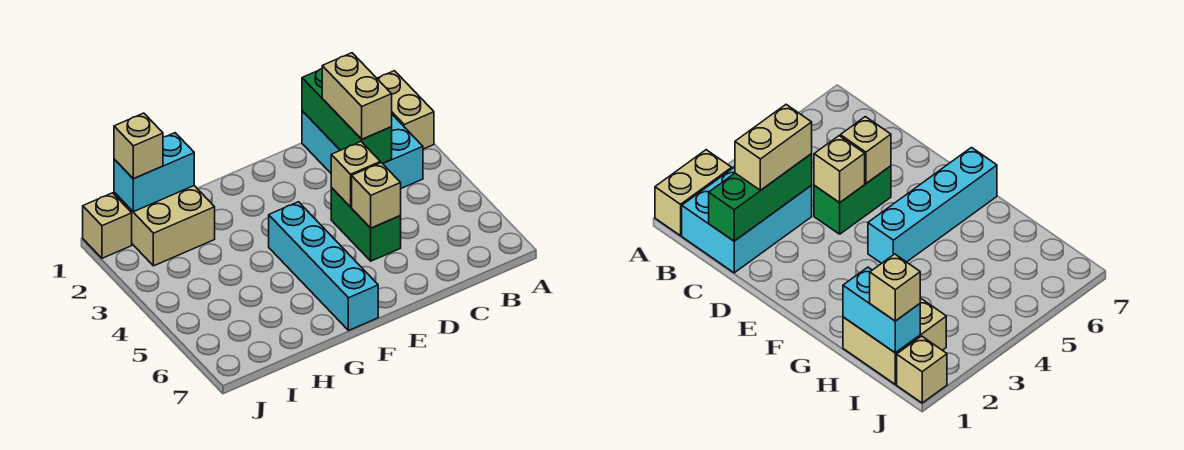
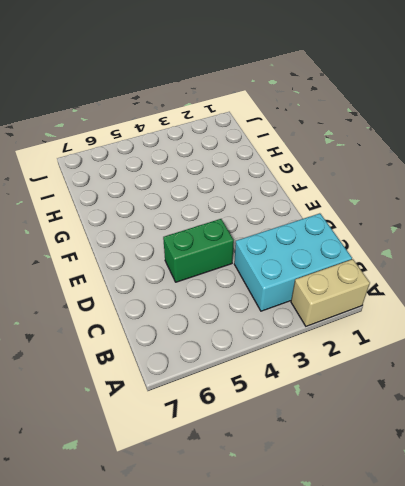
none -> cyan brick F4:F7 level 1
none -> tan brick H1:I2 level 1
none -> tan brick J1 level 1

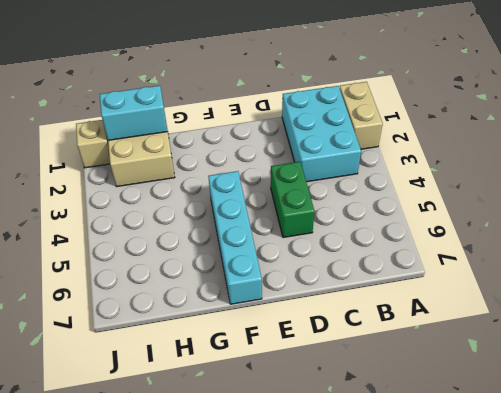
none -> green brick C1:C3 level 2
none -> tan brick D4 level 2
none -> tan brick D5 level 2

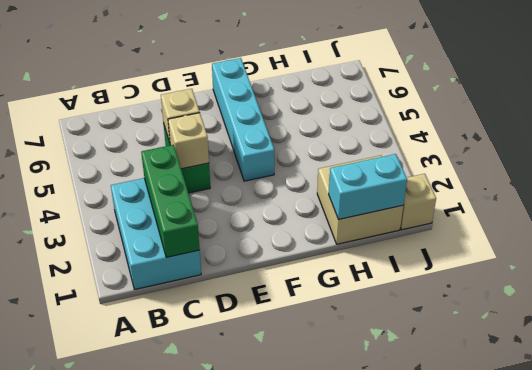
none -> tan brick A1:A2 level 1
none -> tan brick C2:C3 level 3
none -> tan brick I1 level 3

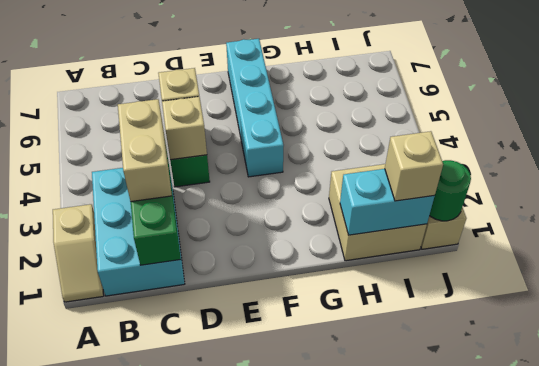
tan slope A1:A2 level 1 top 2 -> tan brick A1:A2 level 1
green round brick J1 level 2 -> none

